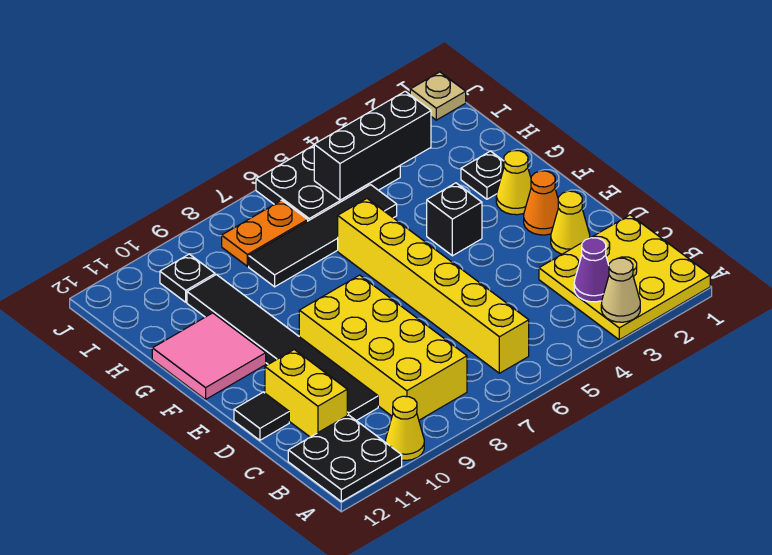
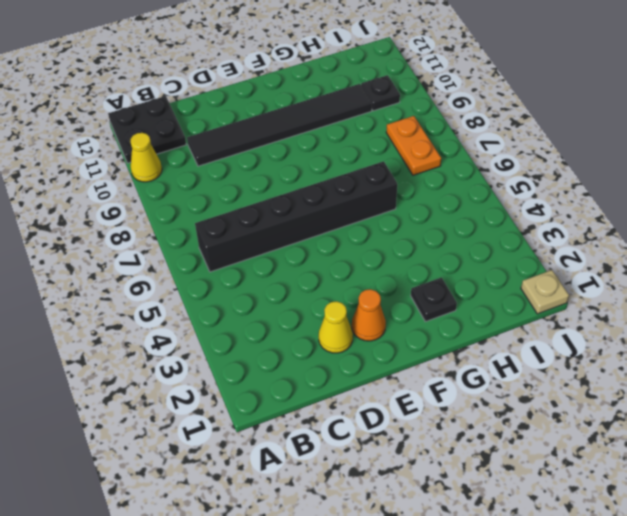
black brick B6:G6 level 1 -> yellow brick B6:G6 level 1
none -> yellow plate A1:C3 level 1
none -> yellow brick B8:E9 level 1
none -> yellow brick C11:D11 level 1

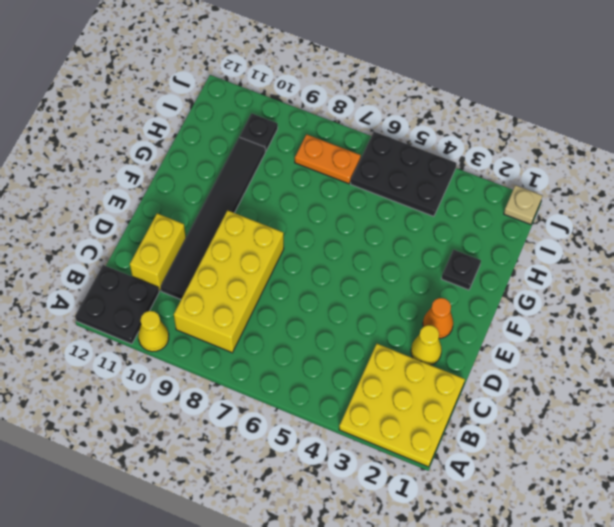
none -> yellow brick B6:G6 level 1
none -> black tile D12 level 1
none -> yellow cone F2 level 1

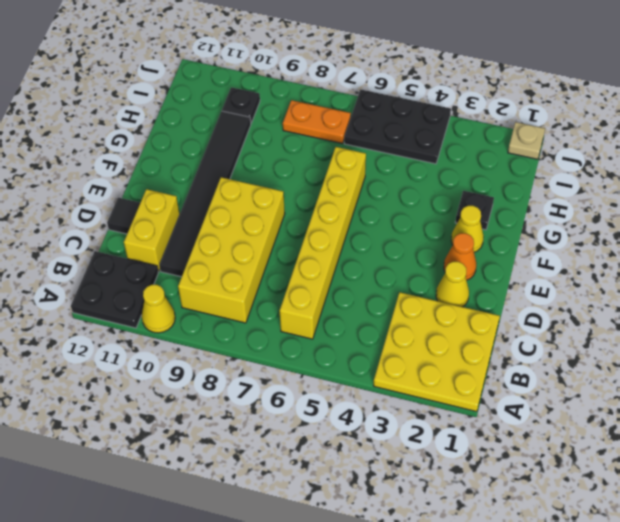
none -> black brick F4 level 1
none -> pink tile F11:G12 level 1
none -> black tile H5:H8 level 1

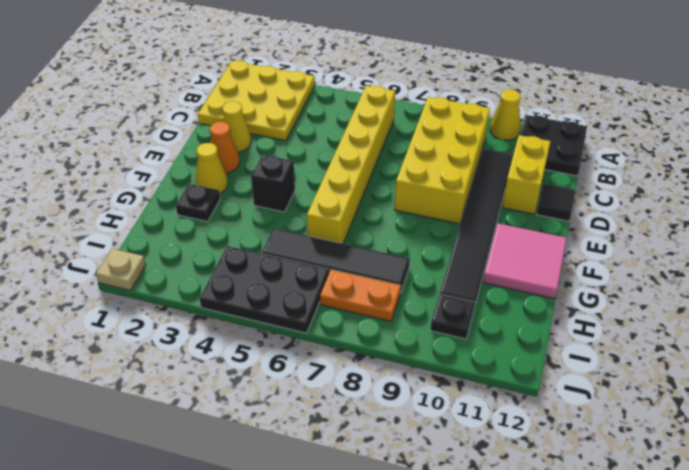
none -> tan cone A3 level 2
none -> purple cone B3 level 2
none -> black brick I3:I5 level 2

